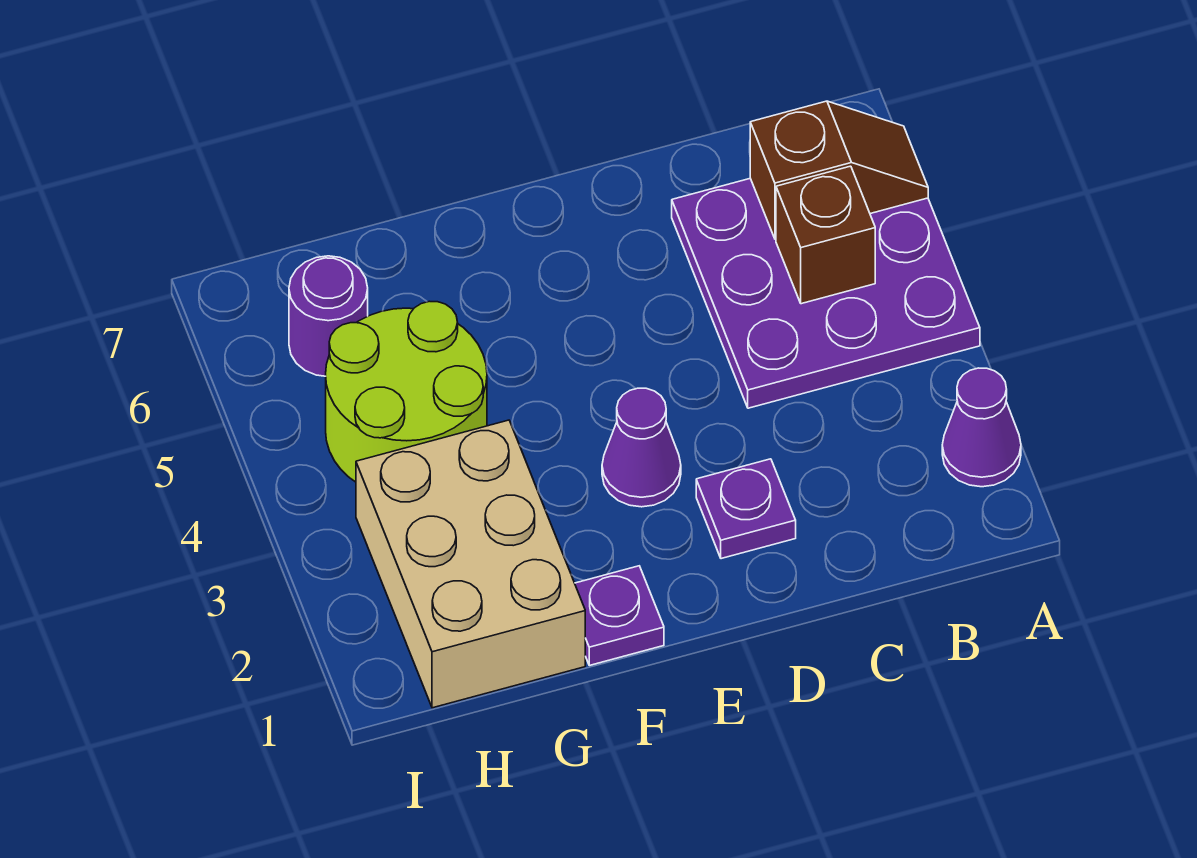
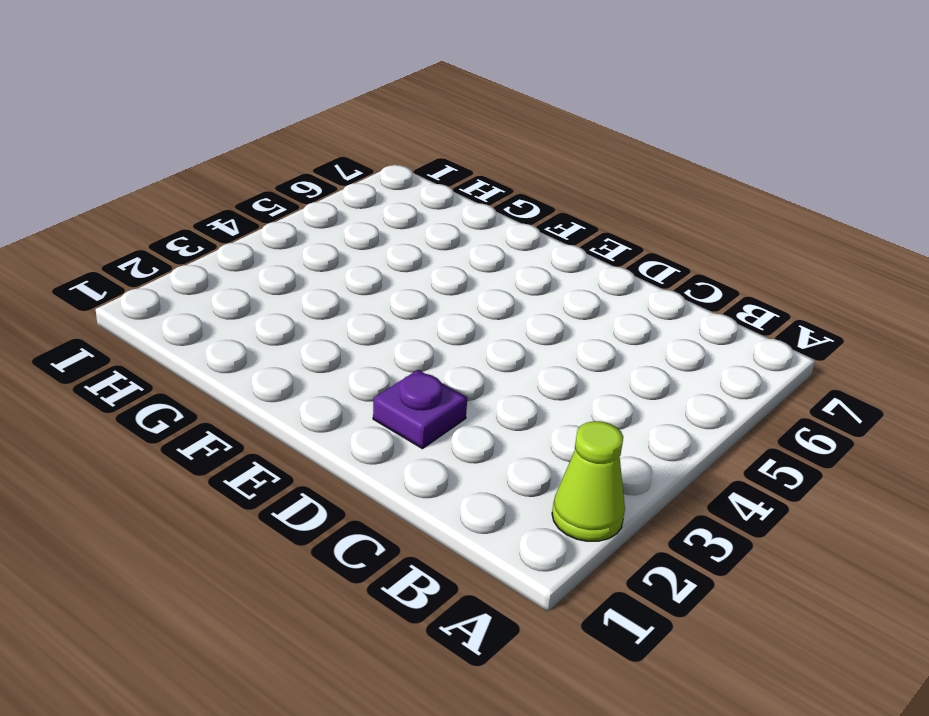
lime cone A2 level 1 -> purple cone A2 level 1
none -> purple plate A4:C6 level 1
none -> purple cone E3 level 1

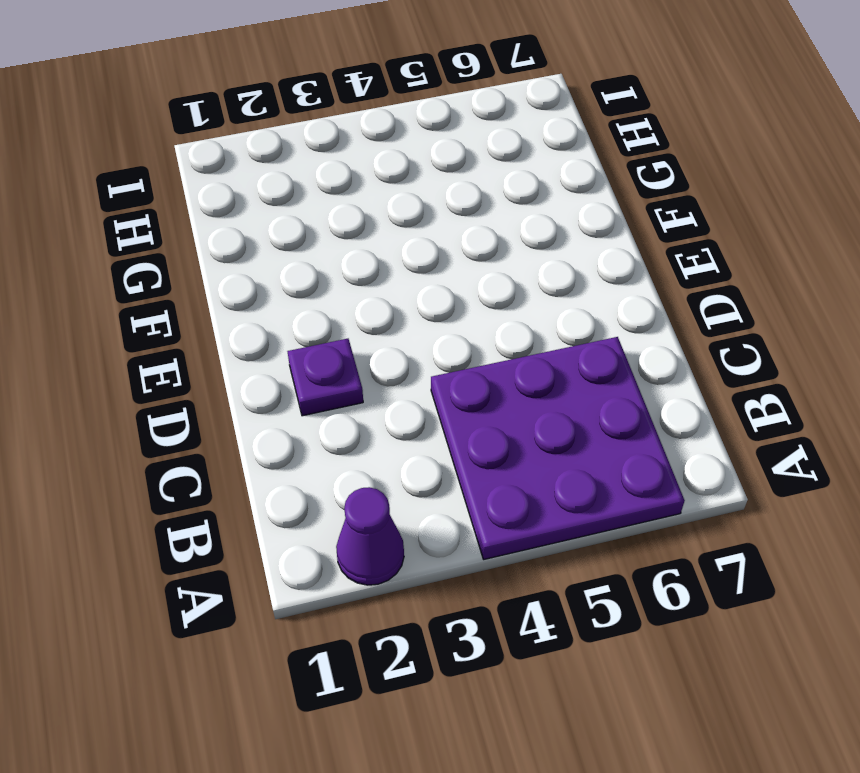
none -> purple cone E3 level 1
none -> purple plate F1 level 1

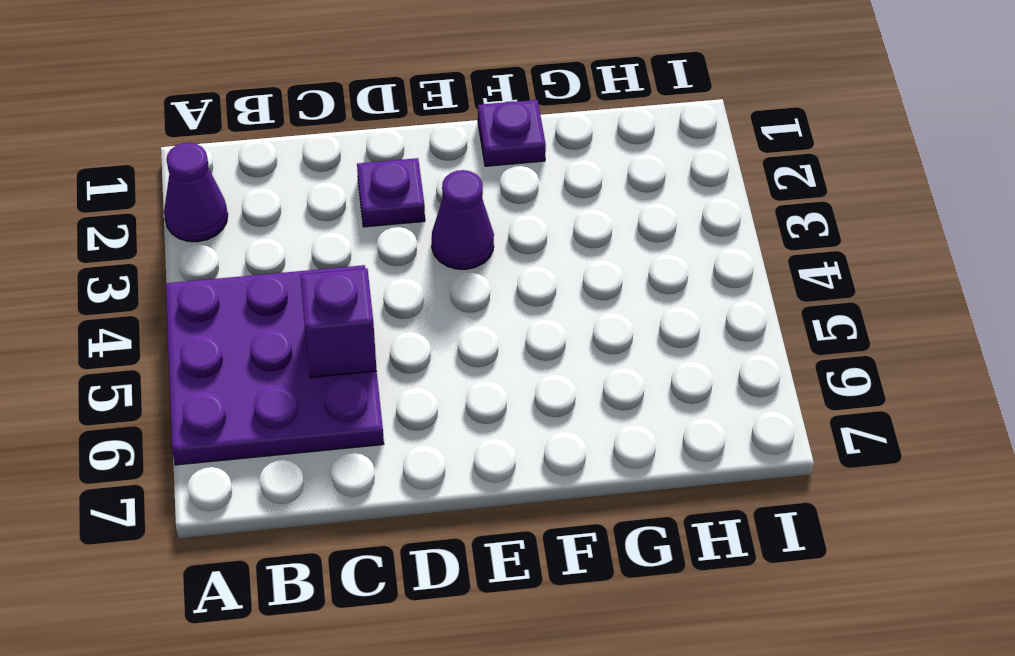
purple brick C5 level 2 -> none
none -> tan brick G1:H3 level 1
none -> lime round brick G4:H5 level 1

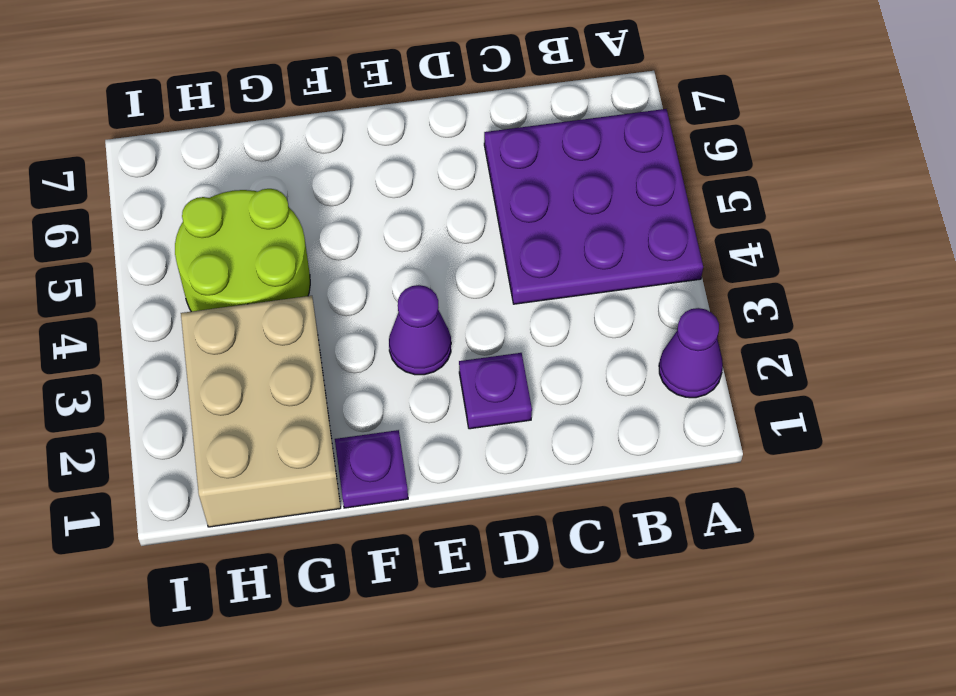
none -> purple round brick H6 level 1
none -> brown slope A6:B6 level 2 top B

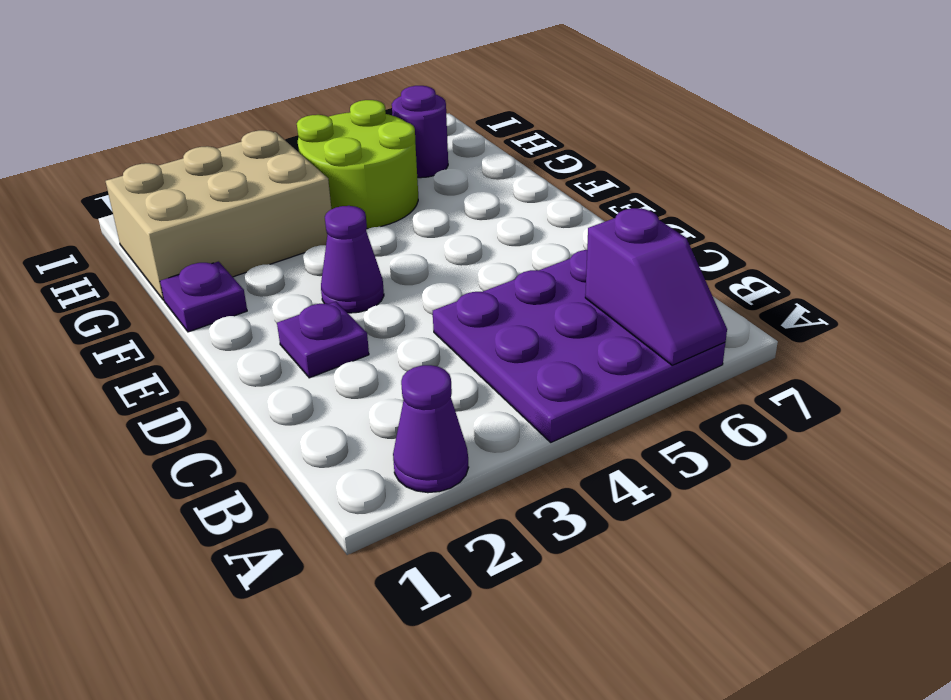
purple slope A6:B6 level 2 top B -> brown slope A6:B6 level 2 top B
none -> brown brick B5 level 2

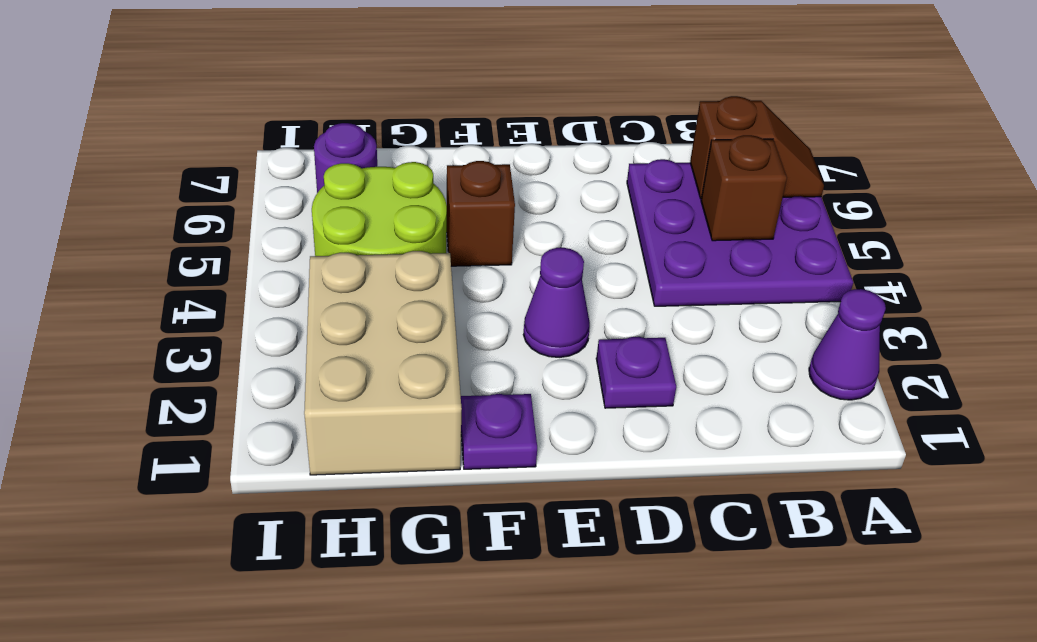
brown brick F5 level 1 -> none

